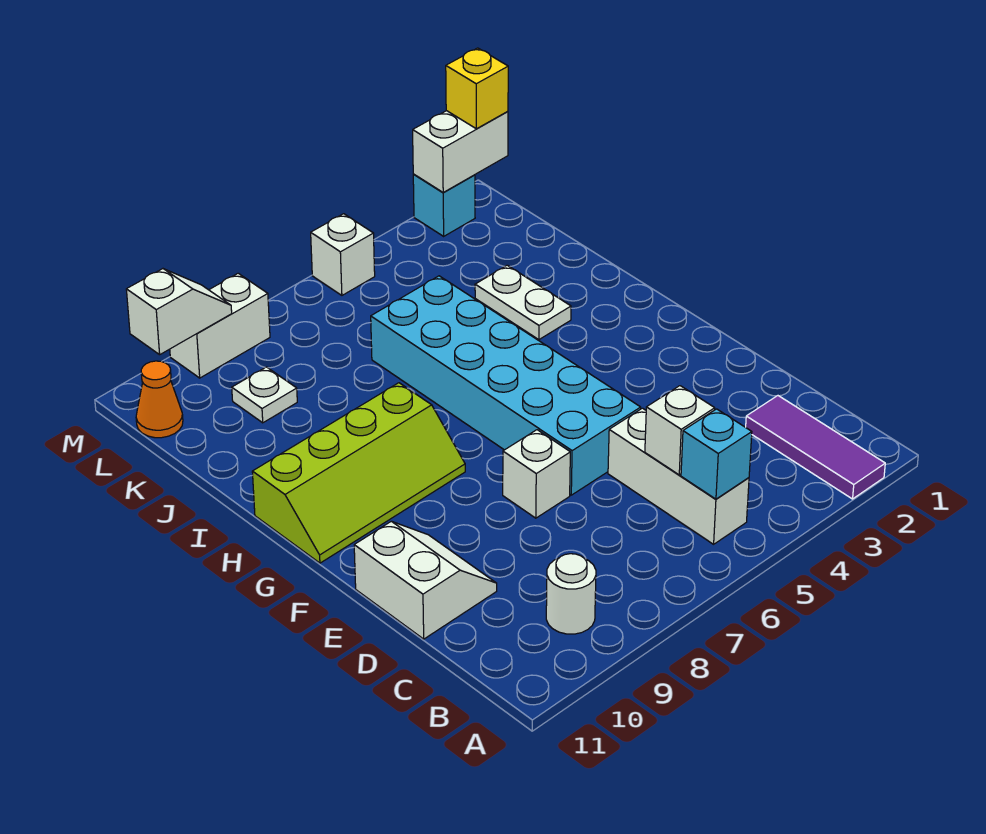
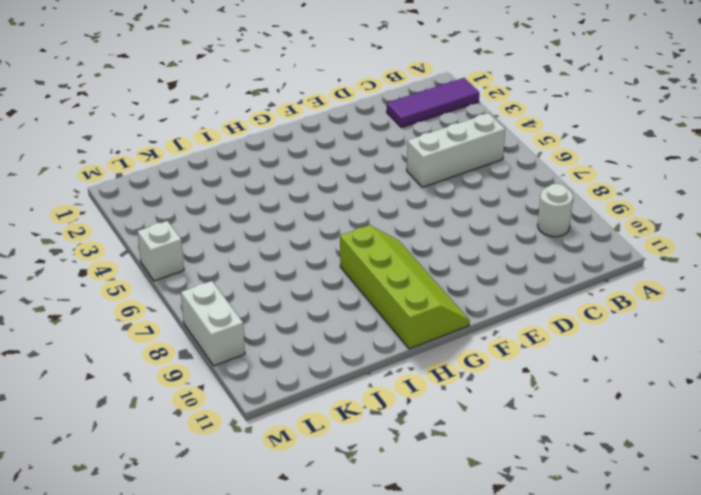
none -> white slope D10:E11 level 1 top 11
none -> cyan brick E5:J6 level 1
none -> white brick E7 level 1

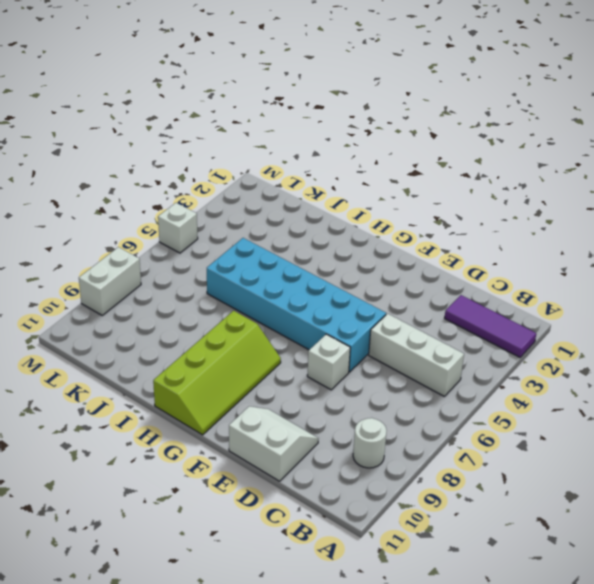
none -> white plate I3:J3 level 1
none -> white plate K9 level 1
none -> orange cone L11 level 1

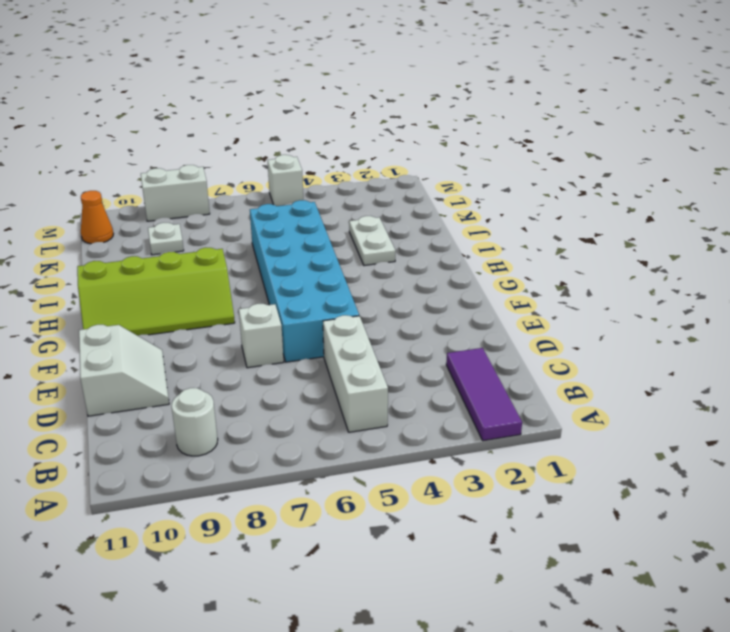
none -> cyan brick M2 level 1
none -> cyan brick B5 level 2
none -> white brick C5 level 2

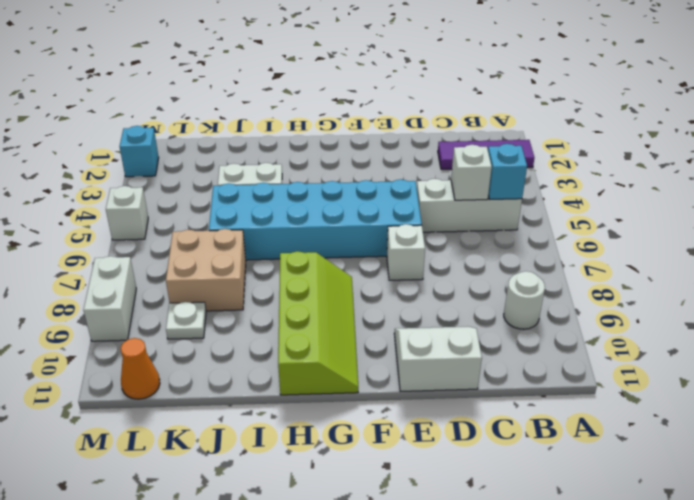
tan brick J7:K8 level 1 -> none
none -> white brick M1:M2 level 2
none -> white slope M9:M10 level 2 top 10
none -> yellow brick M1 level 3

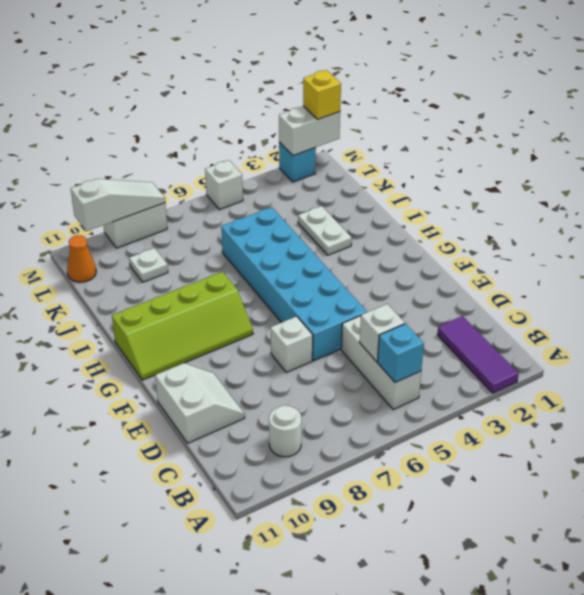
white slope M8:M10 level 2 top 10 -> white slope M9:M10 level 2 top 10

